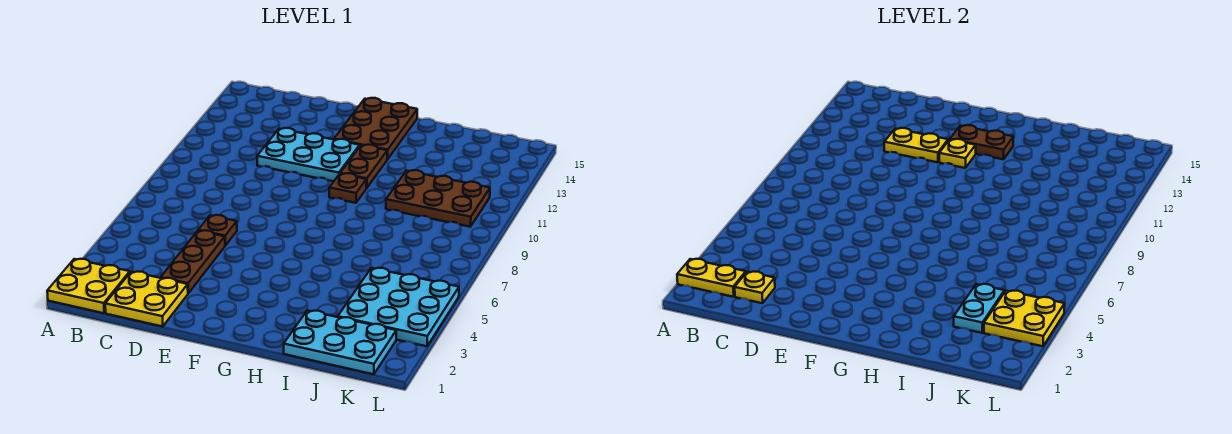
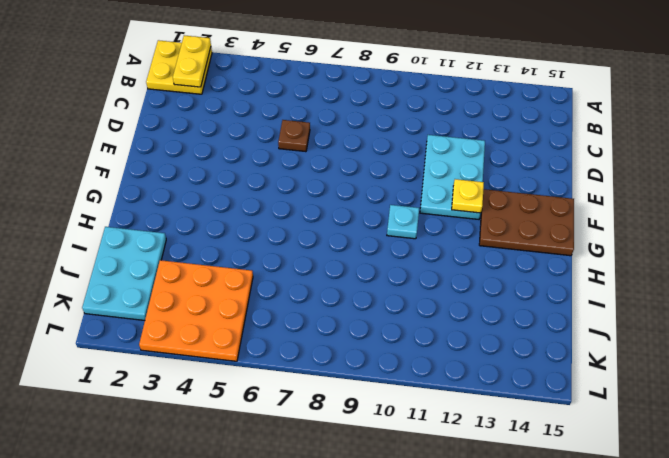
cyan plate G10 level 1 -> brown plate G10 level 1
orange plate J3:L5 level 1 -> cyan plate J3:L5 level 1
none -> yellow plate C1:D2 level 1
none -> brown plate D3:D5 level 1
none -> brown plate G11:G12 level 1

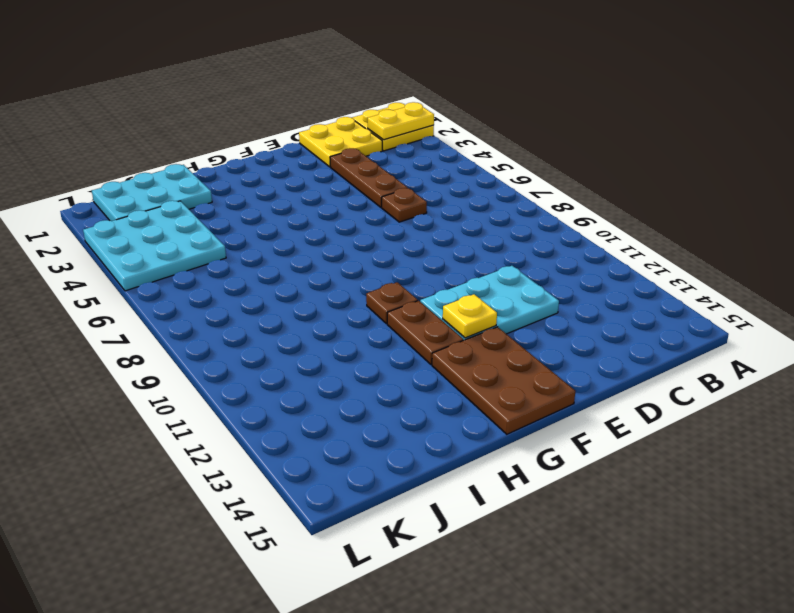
none -> brown plate I10:K11 level 1
none -> yellow plate C2 level 2
none -> yellow plate D12:E12 level 2

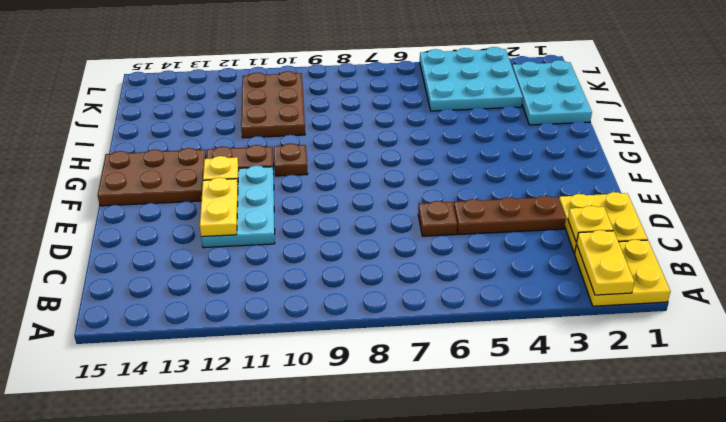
none -> brown plate F13:G13 level 2
none -> cyan plate J3:J4 level 2
none -> yellow plate K3:L4 level 2

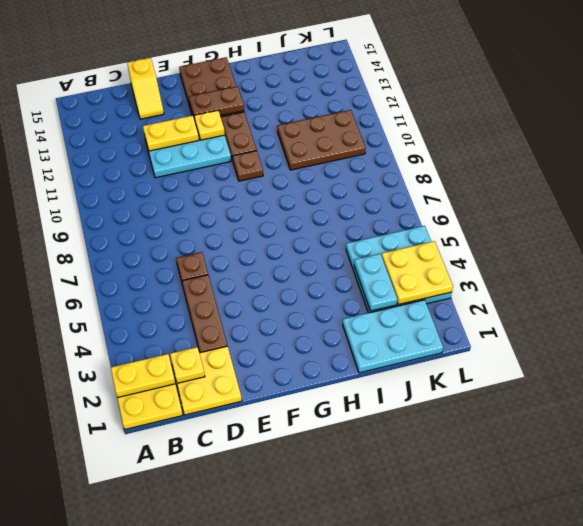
yellow slope D14:D15 level 1 top 15 -> none

